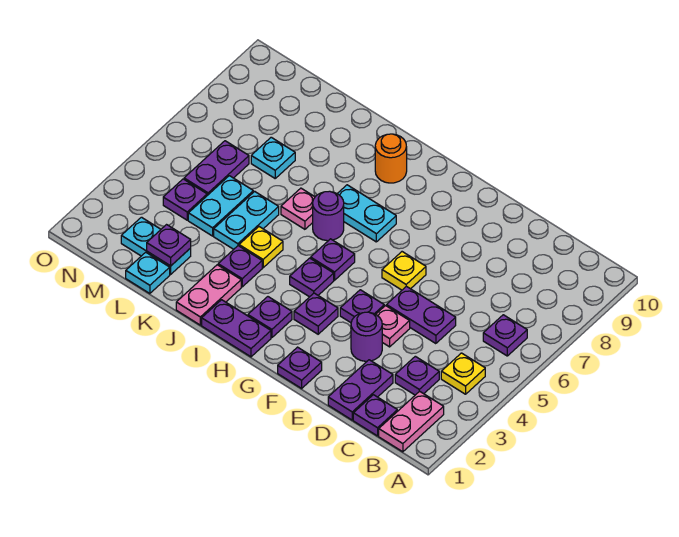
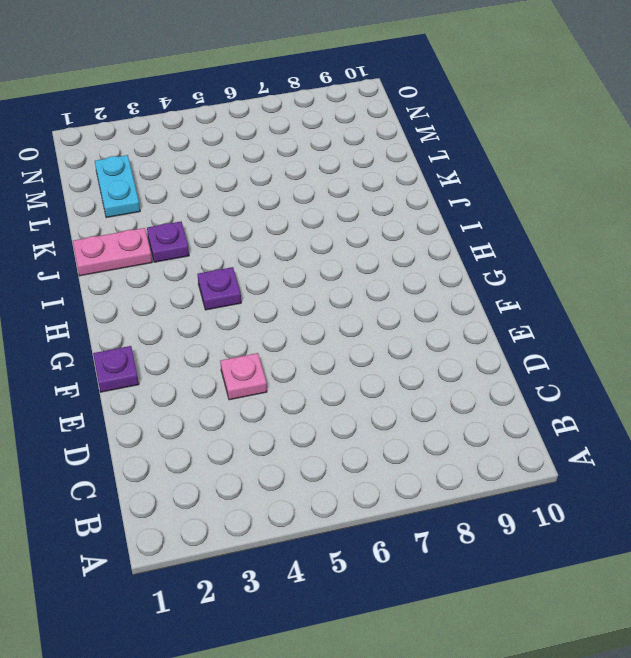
none -> pink plate B1:B2 level 1
none -> yellow plate B4 level 1
none -> purple plate B6 level 1
none -> purple plate C1 level 1

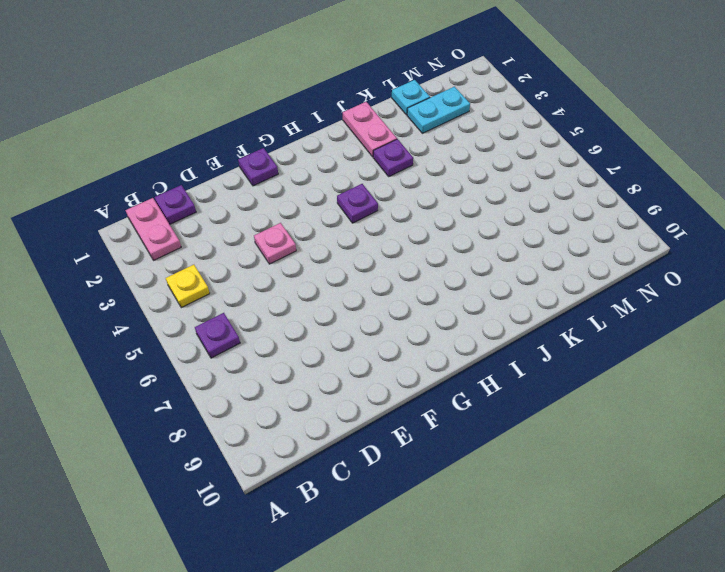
none -> purple plate C3 level 1
none -> purple plate D1:D2 level 1
none -> purple plate D5:E5 level 1
none -> purple round brick E3 level 1

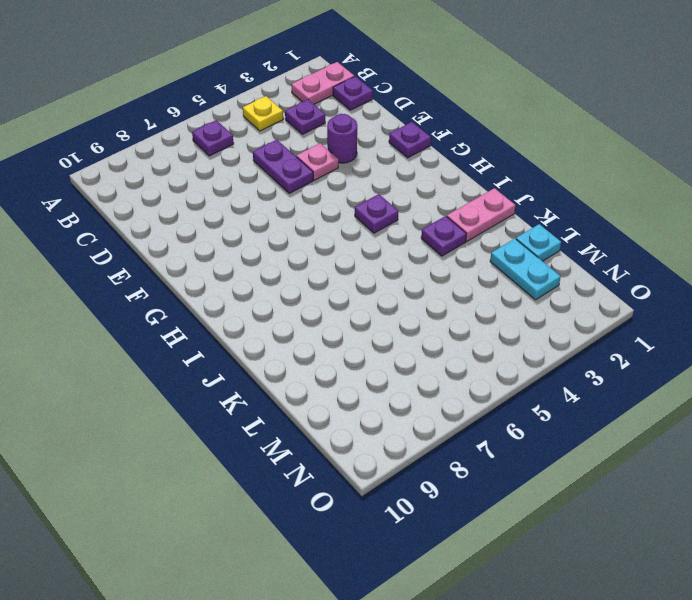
none -> purple plate D1:D2 level 1
none -> purple plate F4 level 1
none -> yellow plate F6 level 1
none -> purple plate G3 level 1

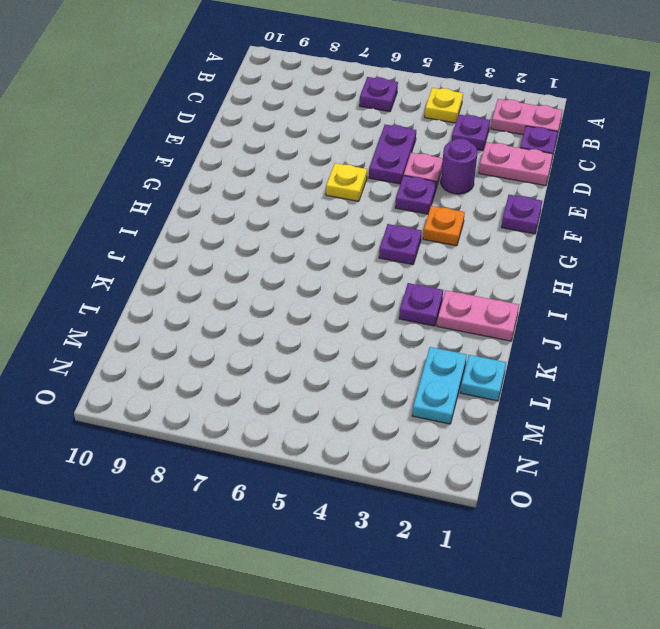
pink plate D1:D2 level 1 -> purple plate D1:D2 level 1
orange plate G3 level 1 -> purple plate G3 level 1
none -> purple plate H1:I1 level 1
none -> purple plate H2 level 1
none -> purple plate H5 level 1
none -> cyan plate H7:I7 level 1

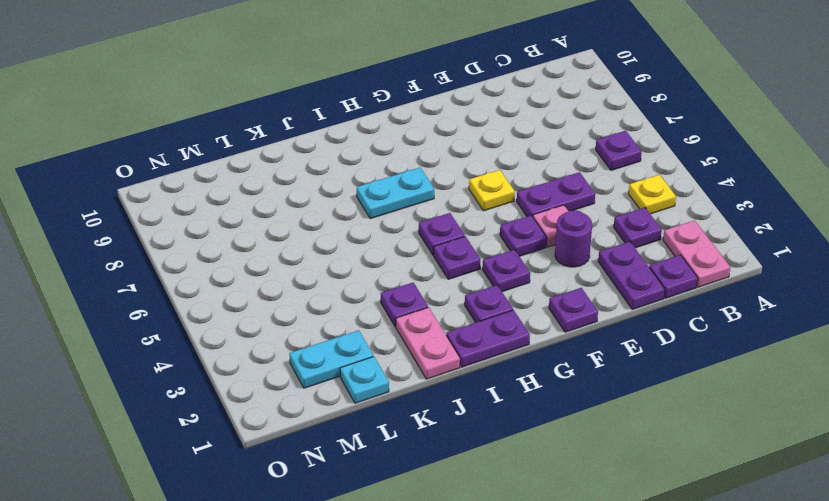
none -> purple round brick I6 level 1
none -> orange round brick I9 level 1
none -> yellow plate J4 level 1
none -> pink plate J6 level 1

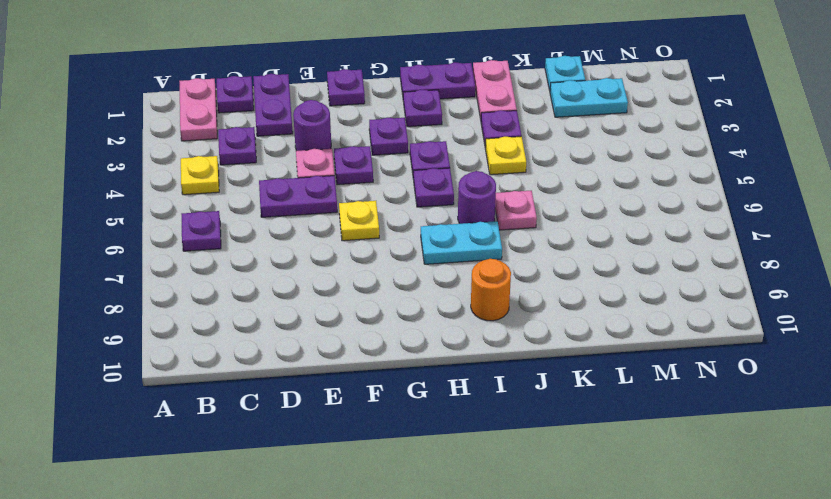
none -> cyan plate K4:K5 level 1
none -> cyan plate L4:L5 level 1
none -> cyan plate L7 level 1
none -> purple plate M4 level 1

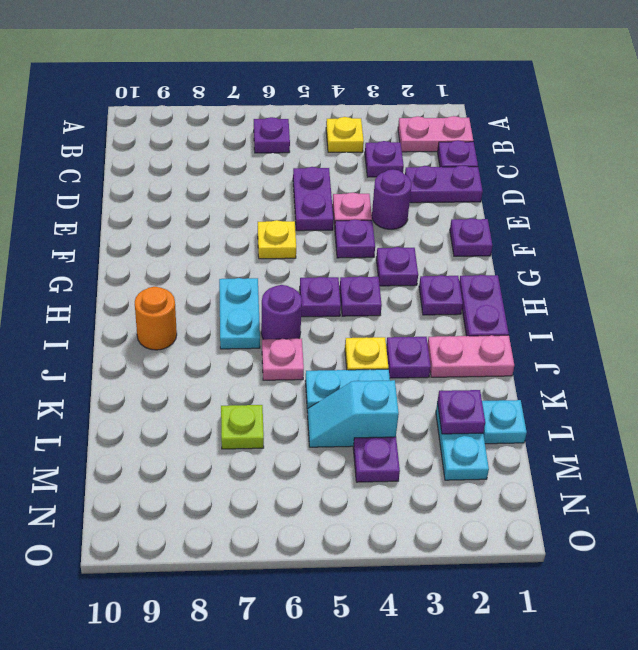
cyan slope L4:L5 level 1 top 4 -> cyan plate L4:L5 level 1
lime plate L7 level 1 -> cyan plate L7 level 1
none -> purple plate M5:M6 level 1

